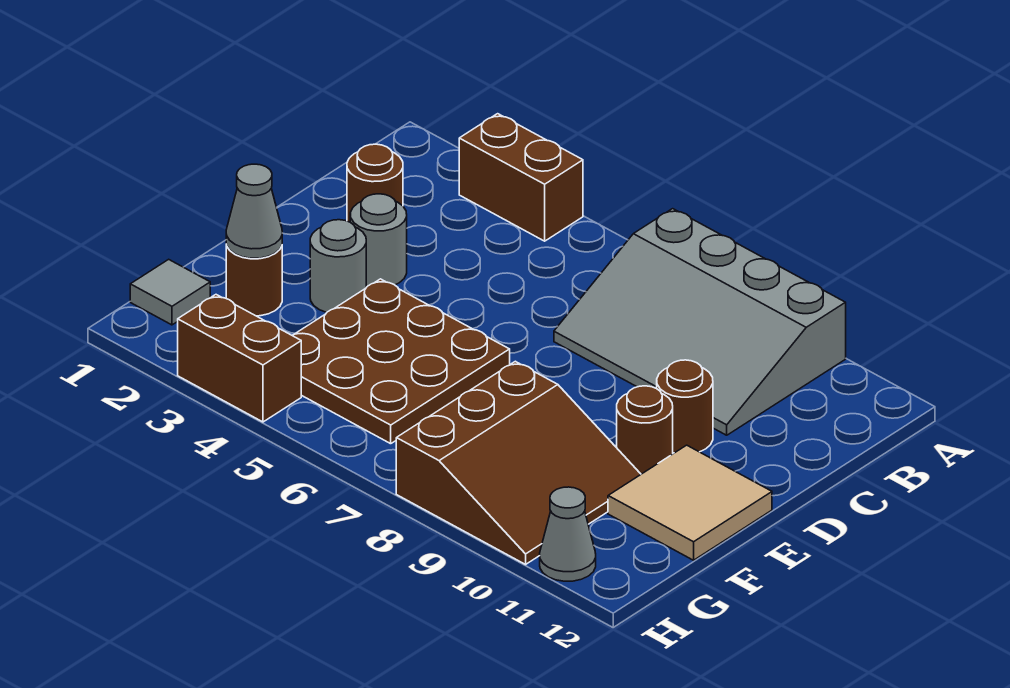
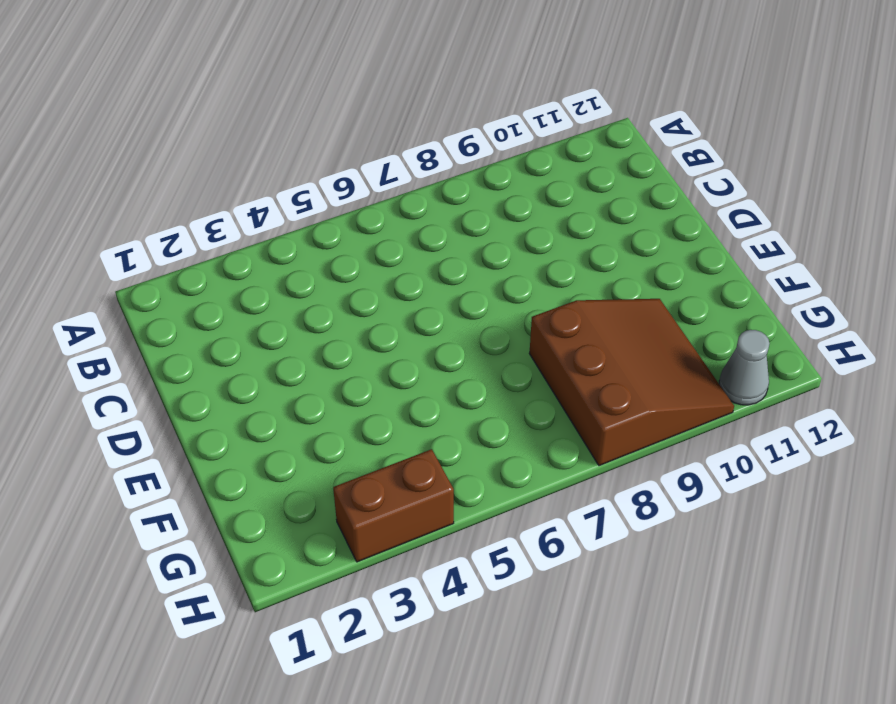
none -> brown brick A3:A4 level 1
none -> grey slope A7:C10 level 1 top A
none -> brown round brick C2 level 1

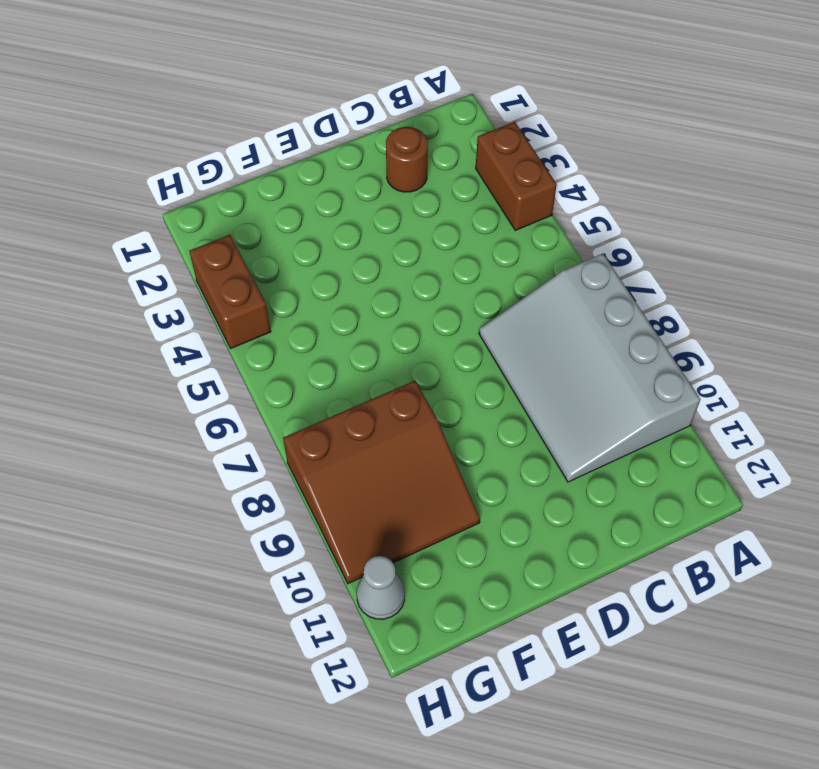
none -> grey round brick D3 level 1
none -> brown round brick D10 level 1
none -> grey round brick E3 level 1

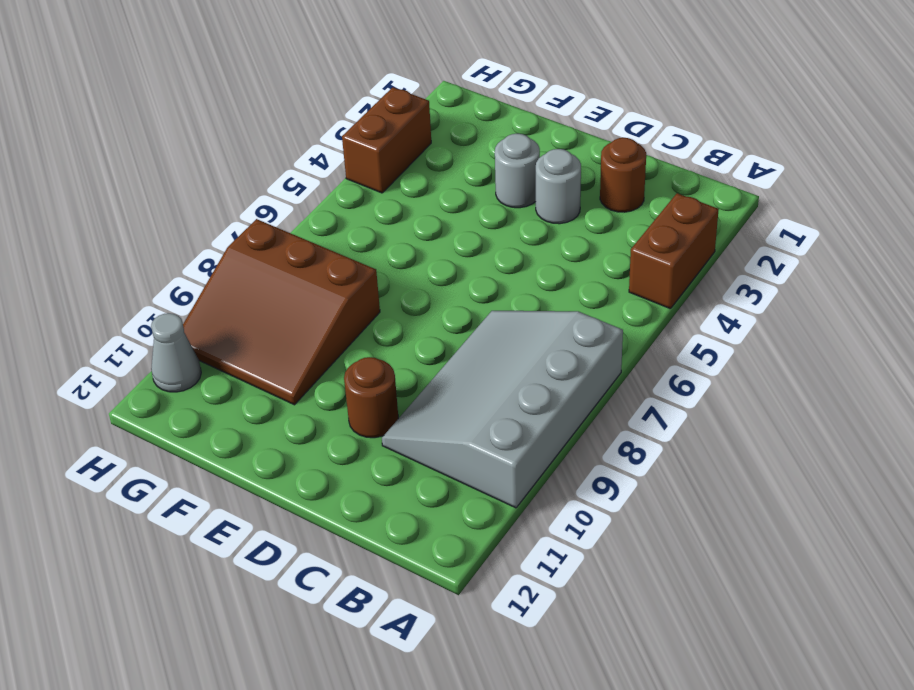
none -> brown plate E4:G6 level 1
none -> brown round brick E10 level 1
none -> tan tile E11:F12 level 1

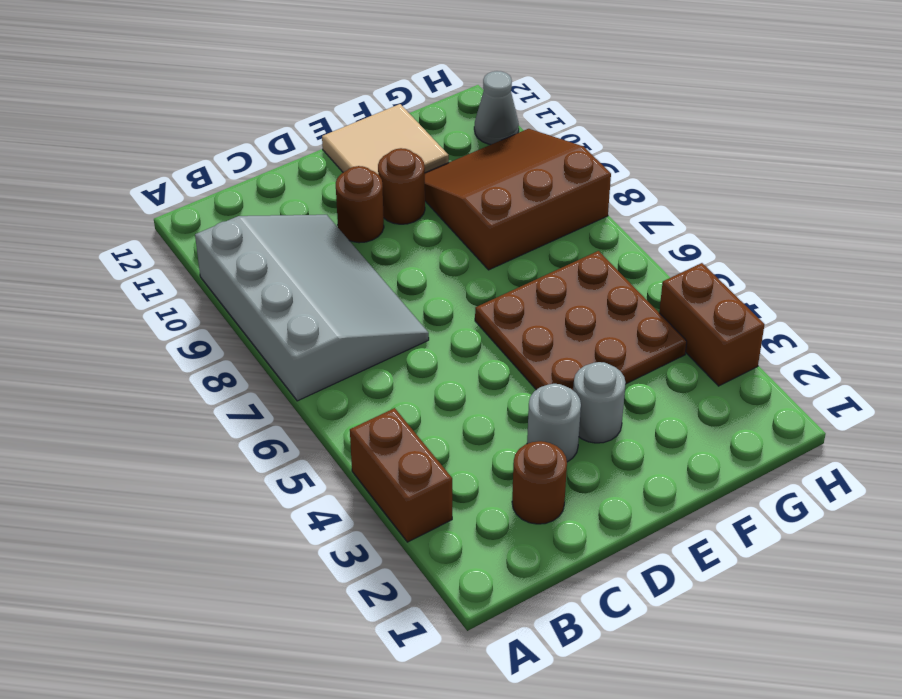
none -> brown round brick F2 level 1
none -> grey tile G1 level 1
none -> grey cone F2 level 2

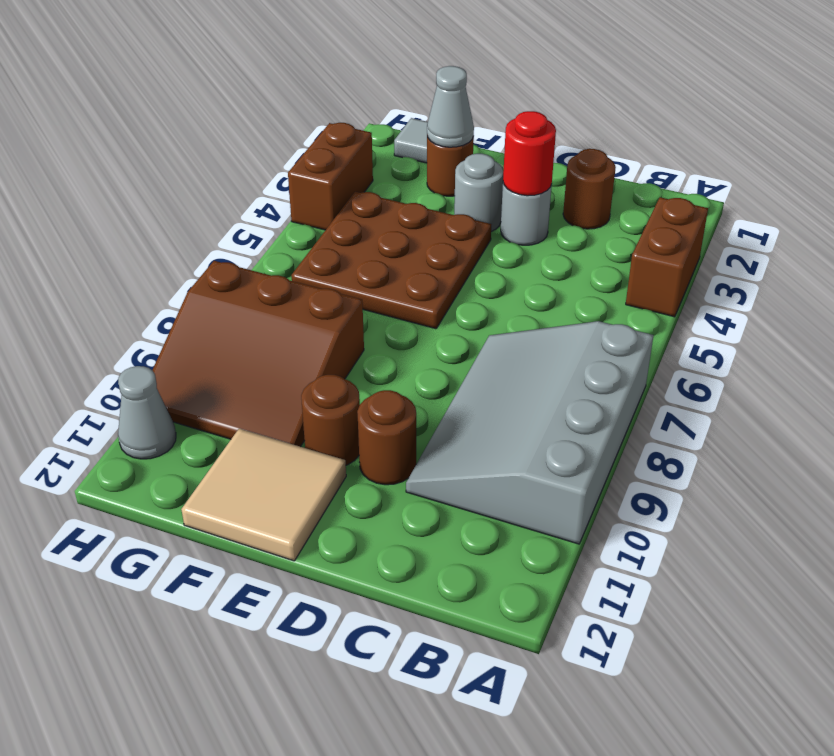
red round brick D3 level 2 -> none

